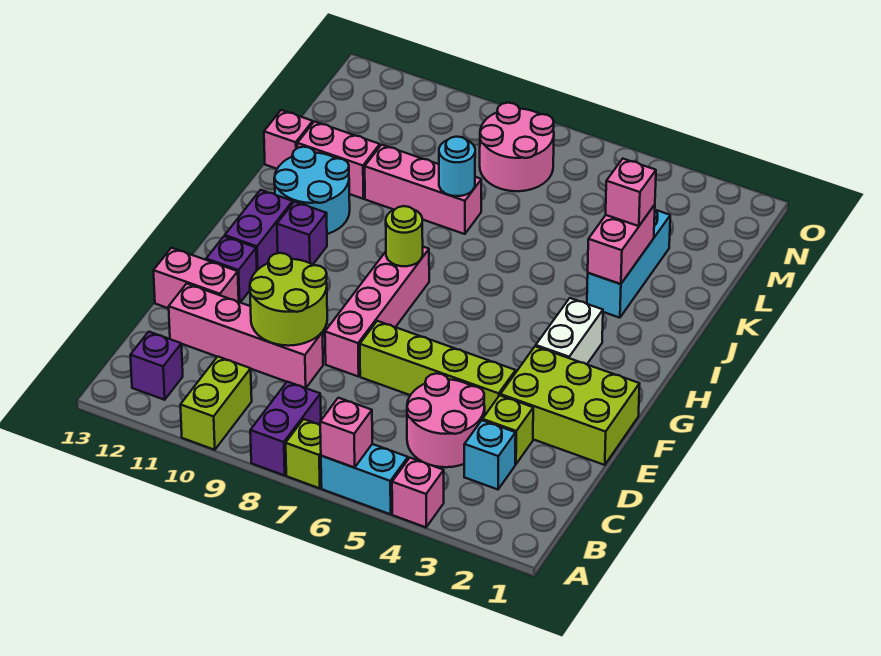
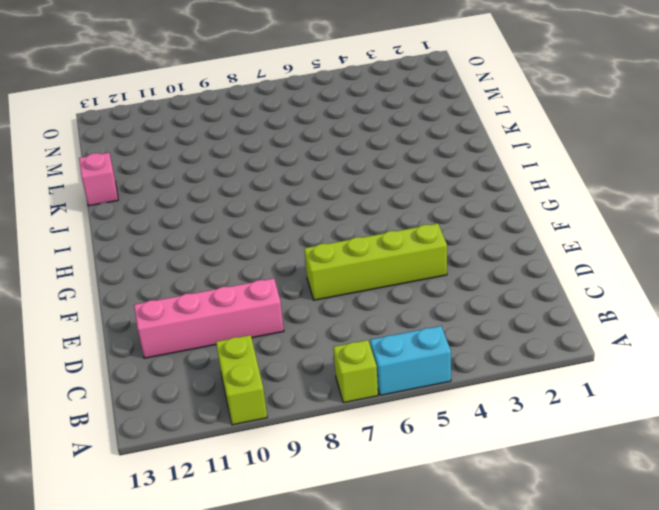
none -> pink brick A4 level 1
none -> purple brick A8:B8 level 1
none -> purple brick B12 level 1
none -> cyan brick C3 level 1

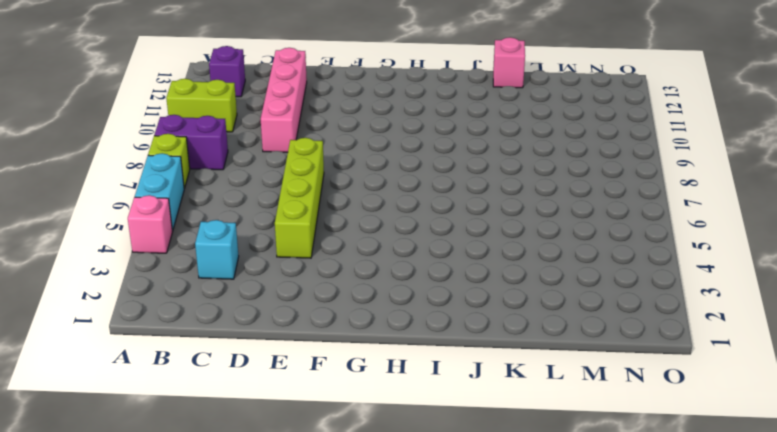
none -> pink round brick C4:D5 level 1
none -> lime brick D3 level 1
none -> lime brick E1:F3 level 1
none -> pink brick E8:H8 level 1

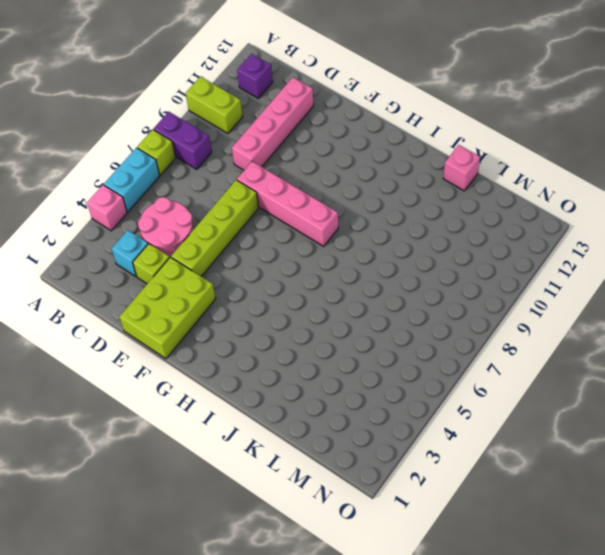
none -> pink brick E12:E13 level 1
none -> purple brick F12 level 1
none -> white brick G3:H3 level 1
none -> purple brick G12:H12 level 1

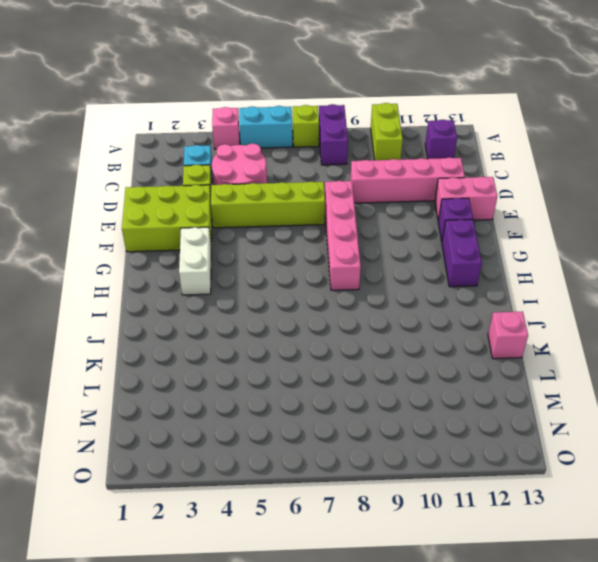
none -> purple brick H11 level 1
none -> cyan round brick I11:J12 level 1
none -> cyan brick J3:L3 level 1
none -> pink brick K8:K10 level 1

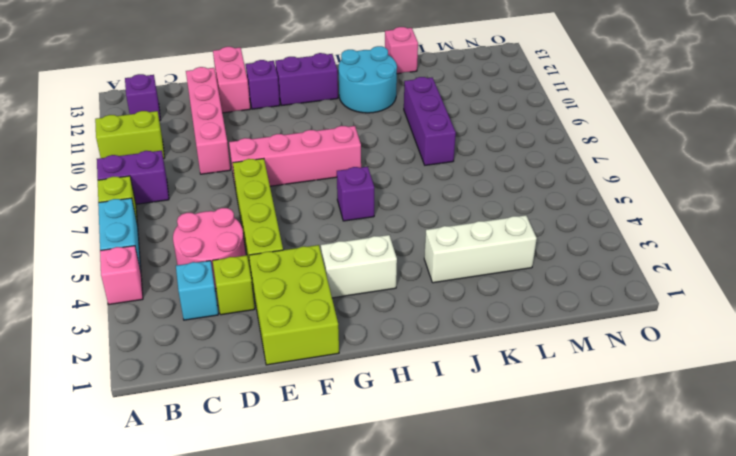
purple brick H6 level 1 -> purple brick H11 level 1
white brick J3:L3 level 1 -> cyan brick J3:L3 level 1
purple brick K8:K10 level 1 -> pink brick K8:K10 level 1
none -> pink brick K11:K12 level 1
none -> pink round brick M7:N8 level 1
none -> pink brick A6 level 2
none -> lime round brick D9:E10 level 2

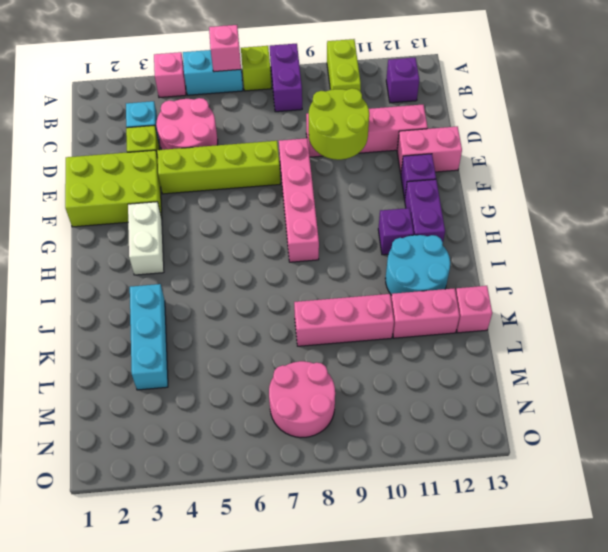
none -> lime round brick H8 level 2
none -> pink brick J3:K3 level 2
none -> cyan round brick K8 level 2
none -> pink brick K3 level 3

